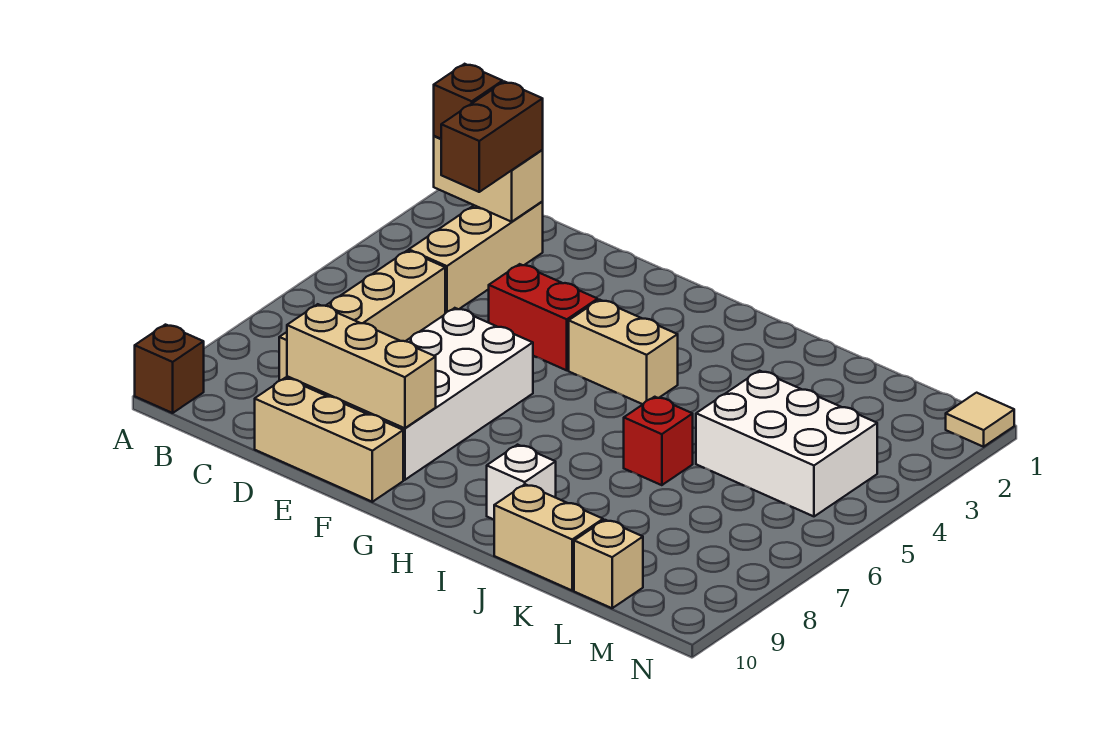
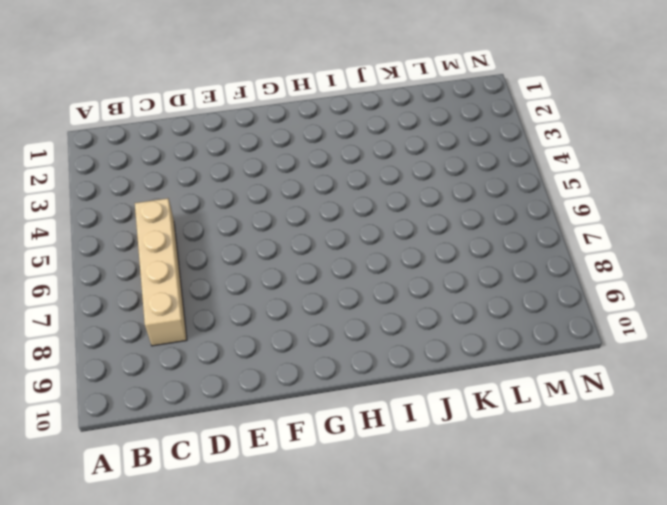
none -> brown brick A10 level 1
none -> tan brick C2:C4 level 1
none -> tan brick D10:F10 level 1

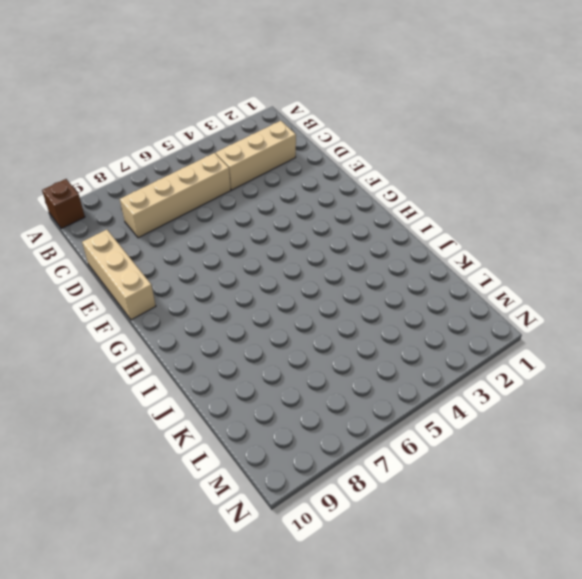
none -> red brick E4:F4 level 1
none -> white brick E6:F9 level 1
none -> tan brick G4:H4 level 1

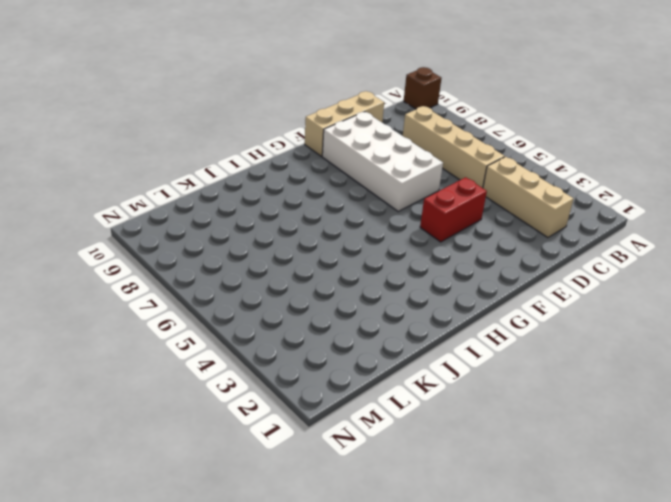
none -> tan brick G4:H4 level 1
none -> white brick I9 level 1
none -> red brick J6 level 1

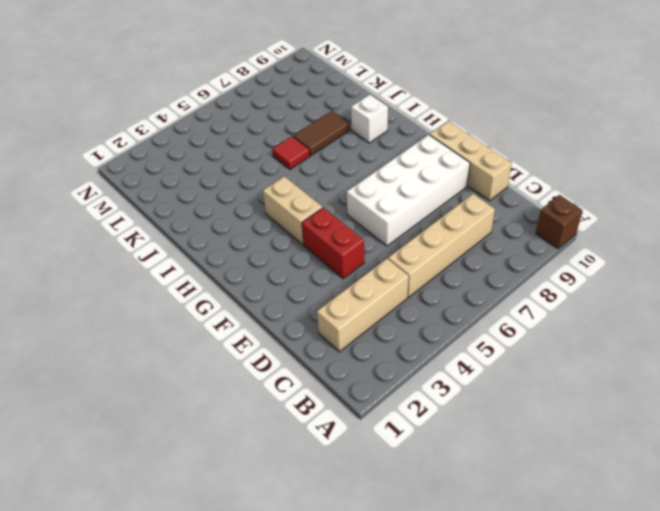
red tile J6 level 1 -> red brick J6 level 1
brown tile J7:J8 level 1 -> none
none -> tan brick J10:K10 level 1
none -> white brick K4:M5 level 1
none -> tan brick L10 level 1

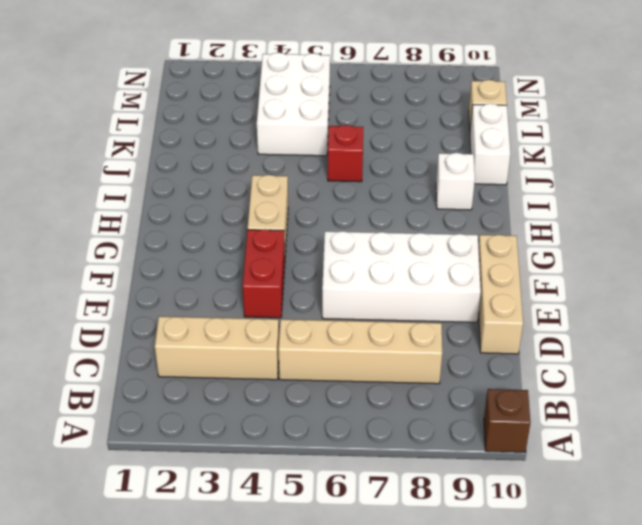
white brick J10:K10 level 1 -> tan brick J10:K10 level 1
none -> tan tile N1 level 1
none -> tan brick B2:C2 level 2
none -> tan brick D9:F9 level 2

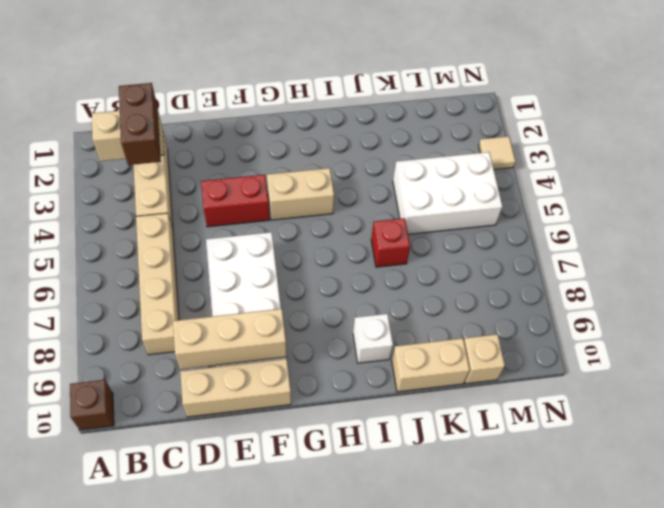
tan tile N3 level 1 -> tan tile N1 level 1
none -> brown brick B2 level 3

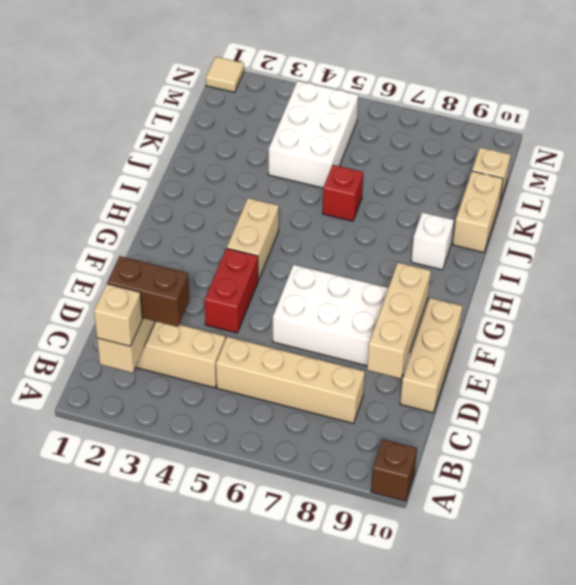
tan brick B2 level 3 -> brown brick B2 level 3

